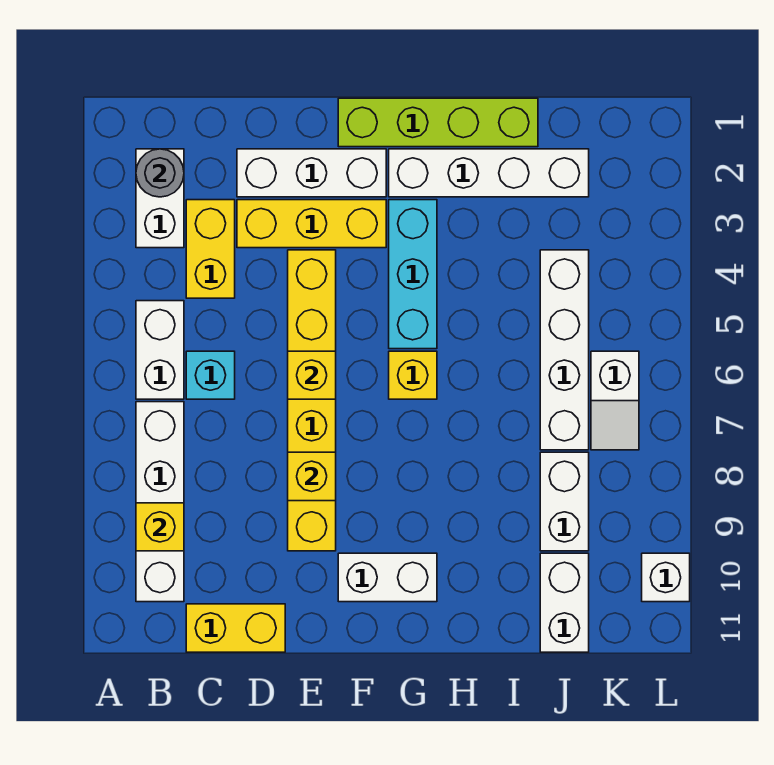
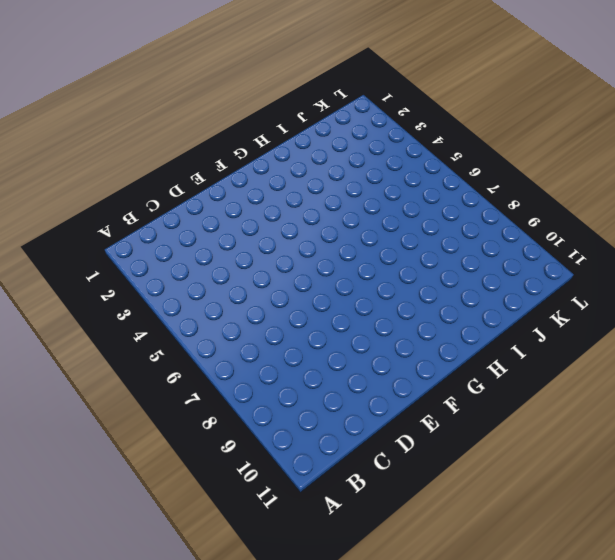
none -> white brick B2:B3 level 1
none -> white brick B5:B6 level 1
none -> white brick B7:B10 level 1

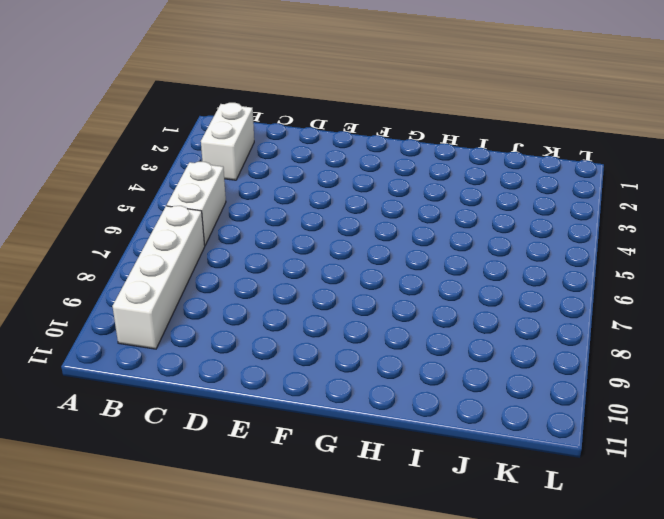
none -> yellow brick C3:C4 level 1
none -> cyan brick C6 level 1
none -> yellow brick C11:D11 level 1

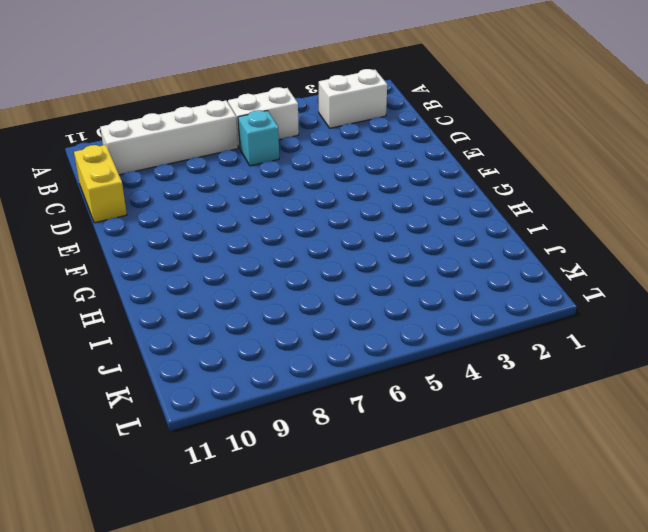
none -> yellow brick C3:C4 level 1
none -> white brick D2:F2 level 1
none -> yellow brick D3:F3 level 1

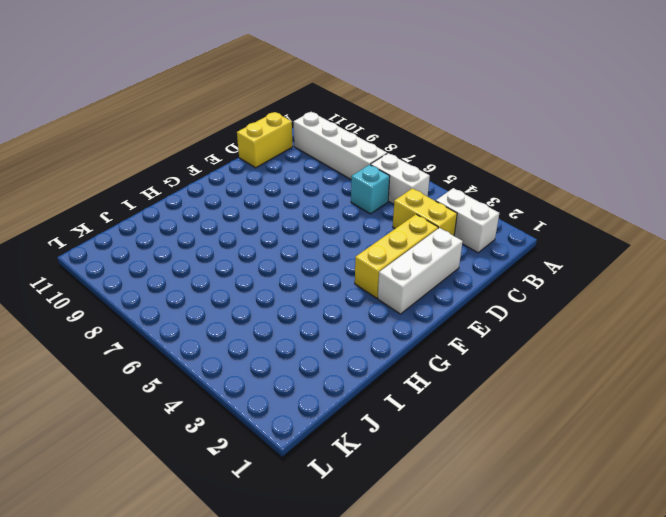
none -> yellow brick E4:E9 level 1
none -> lime brick F1:I1 level 1
none -> white brick F10:G10 level 1

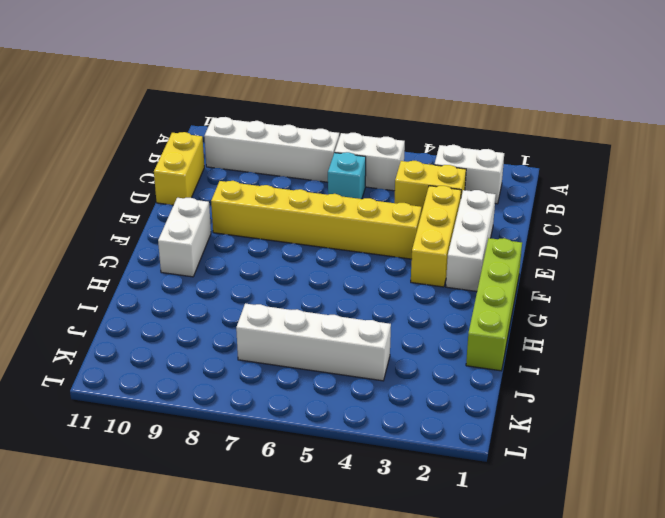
none -> white brick G2:J2 level 1
none -> cyan brick G3:G5 level 1
none -> yellow brick G6 level 1

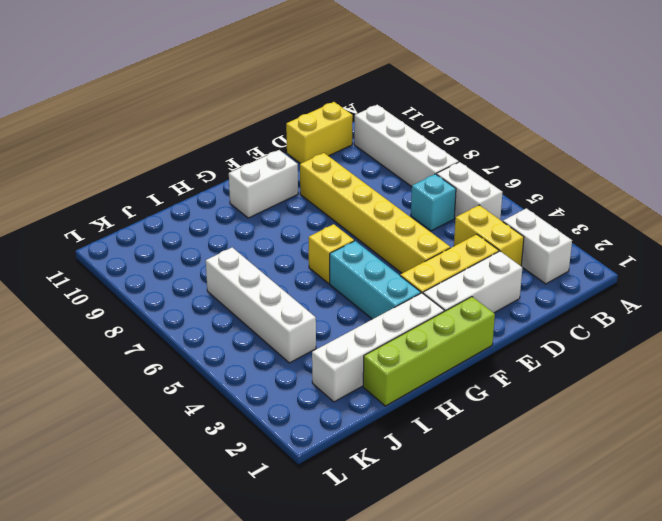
none -> white brick J8:J9 level 1
none -> white brick J10:J11 level 1
none -> white slope K6:K7 level 1 top 6

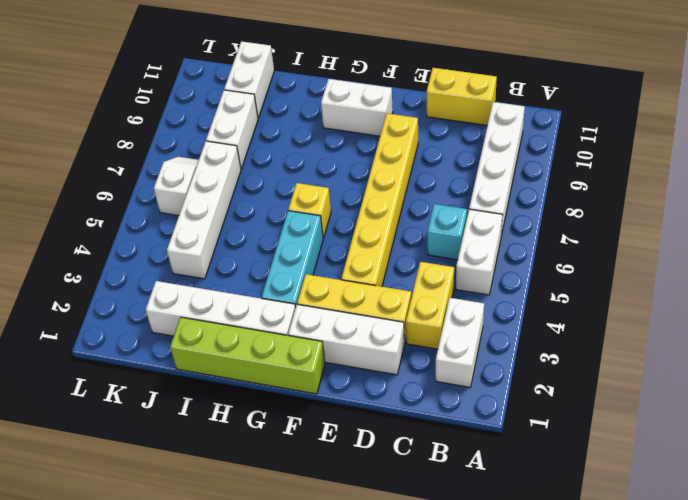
none -> white brick L10 level 1
none -> grey round brick B2 level 2
none -> yellow brick B9 level 2

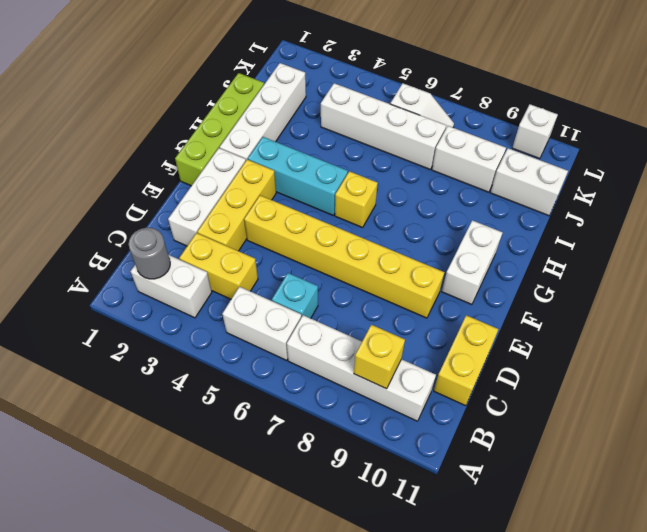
none -> yellow brick E6 level 2
none -> yellow brick E8 level 2

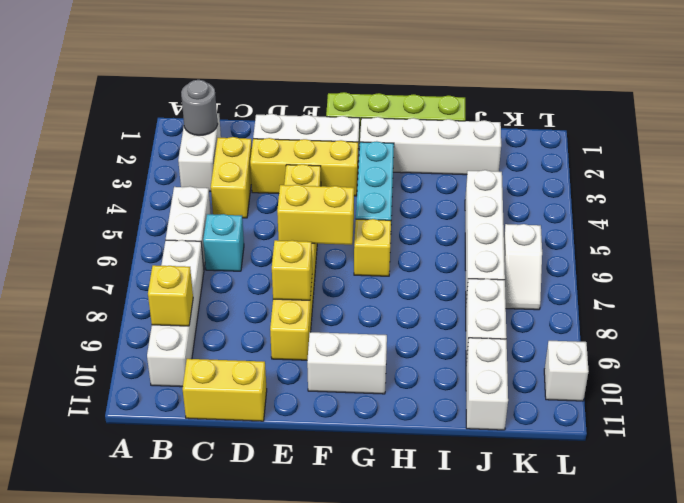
yellow brick E6:F6 level 2 -> yellow brick E6 level 2

